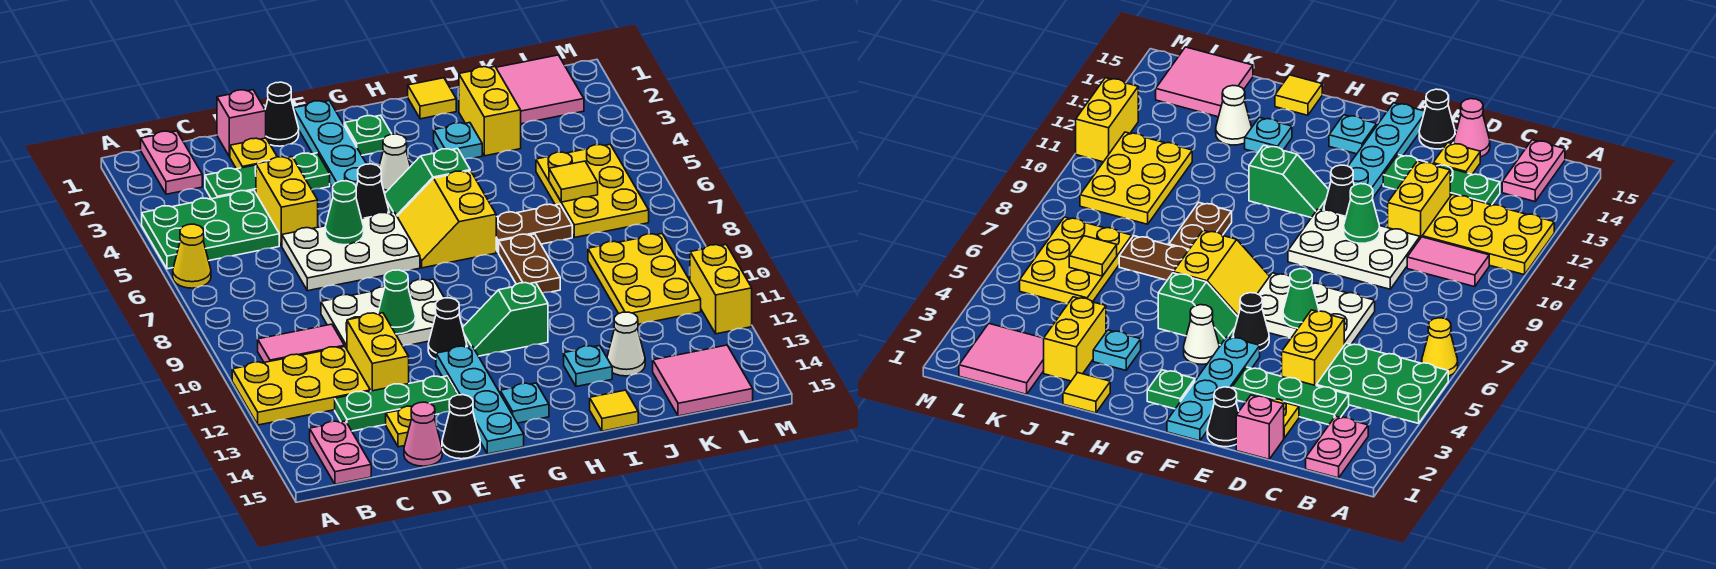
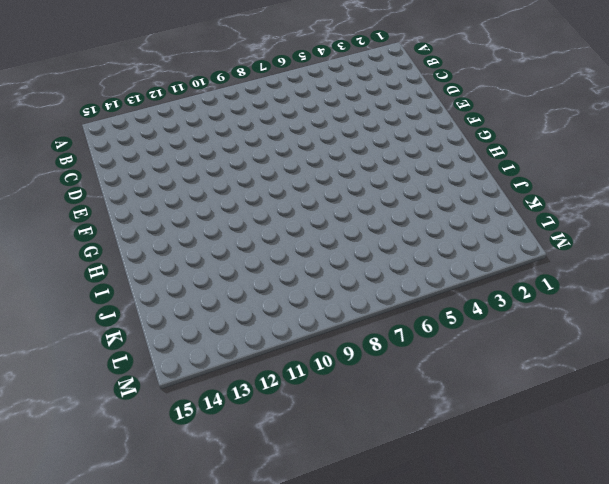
none -> green plate A4:C5 level 1
none -> yellow cone A6 level 1
none -> yellow plate A11:C12 level 1
none -> pink plate B1:B2 level 1

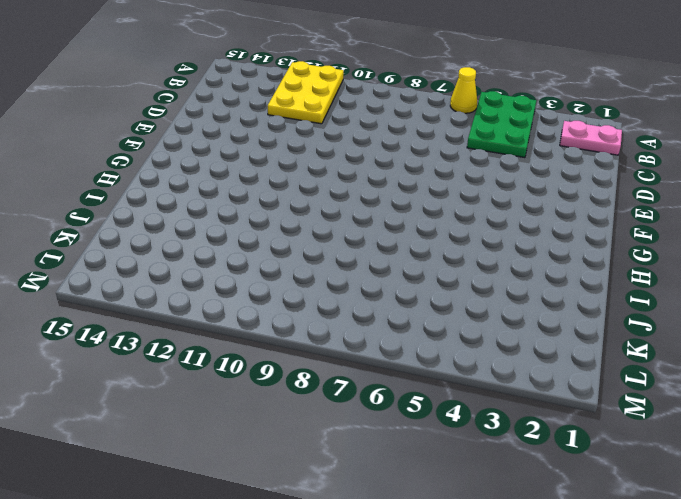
none -> pink tile B10:C10 level 1
none -> pink plate B14:B15 level 1
none -> green plate C3:E3 level 1
none -> green plate C13:E13 level 1

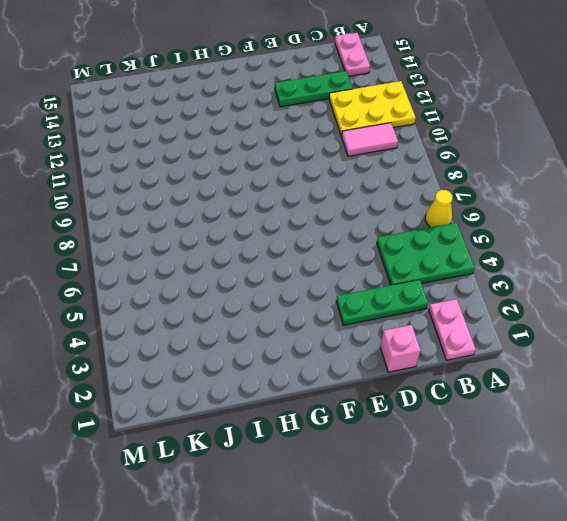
none -> yellow plate D2 level 1
none -> yellow brick D4:D5 level 1
none -> white plate D6:F7 level 1
none -> white plate D9:F10 level 1

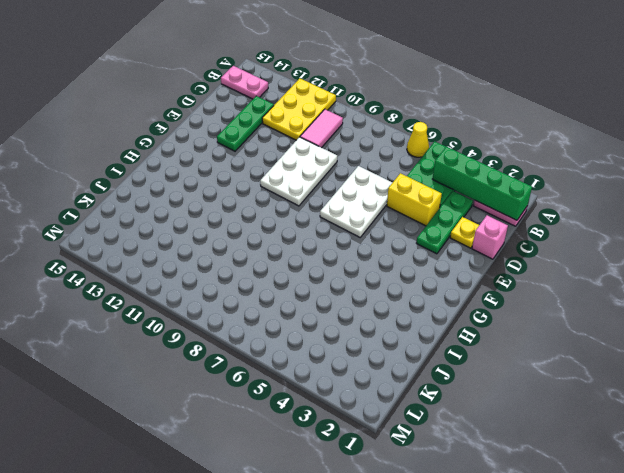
green brick B1:B4 level 2 -> none
none -> yellow brick D11:D12 level 1
none -> yellow plate D14 level 1
none -> pink cone D15 level 1
none -> black cone E1 level 1

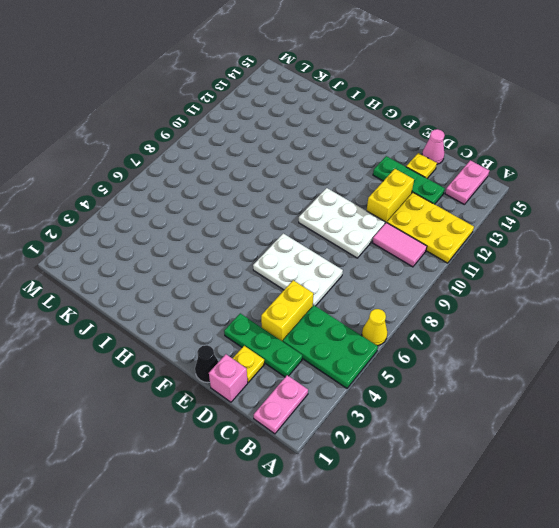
none -> black cone E15 level 1
none -> cyan plate F1:F4 level 1
none -> black cone F5 level 1
none -> black cone F11 level 1

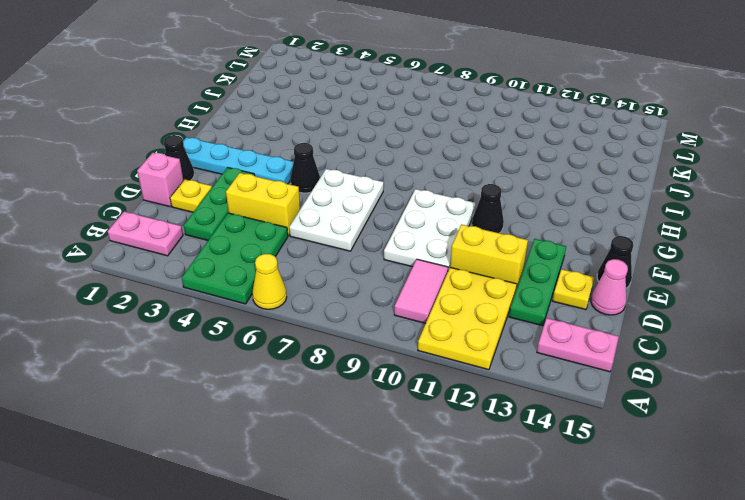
none -> cyan plate F12:F15 level 1
none -> green plate G2 level 1
none -> white cone G4 level 1
none -> green slope G5:H5 level 1 top H

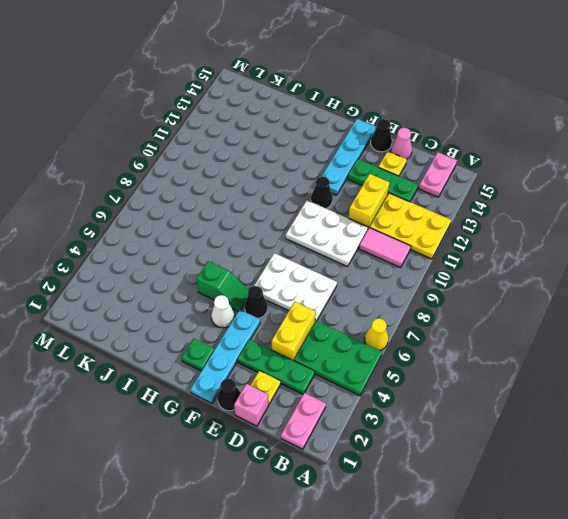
none -> yellow slope G6:H7 level 1 top H
none -> green slope G11:H11 level 1 top H
none -> cyan plate G14 level 1
none -> yellow tile I1 level 1

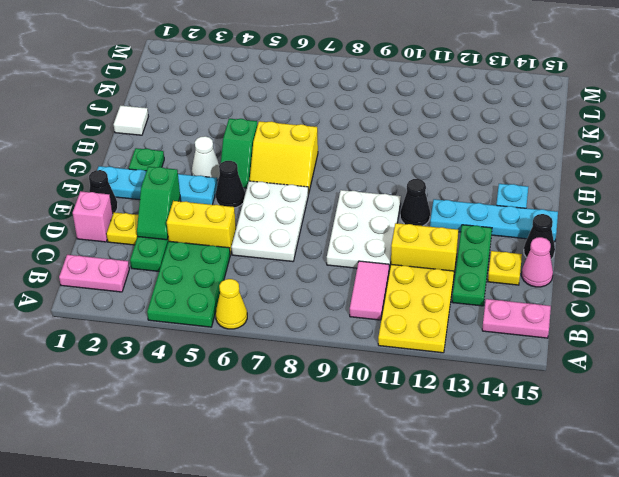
green slope D3:E3 level 2 top E -> green slope G11:H11 level 1 top H
white tile I1 level 1 -> yellow tile I1 level 1
none -> cyan plate I3 level 1
none -> brown plate I7:J7 level 1
none -> brown plate I8:I9 level 1
none -> cyan plate I13 level 1

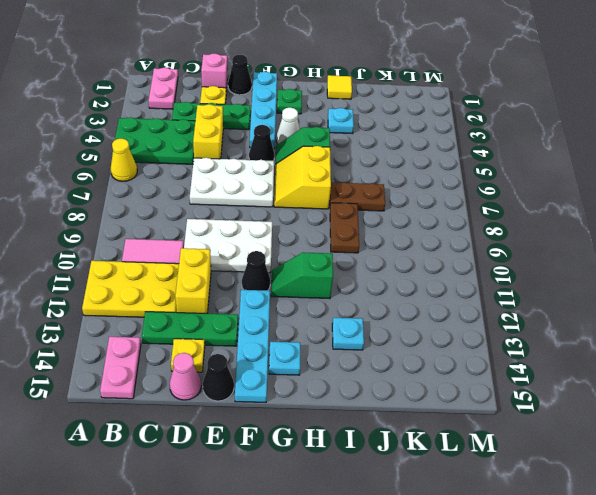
none -> yellow tile I15 level 1
none -> yellow brick J2:J3 level 1
none -> white cone J13 level 1
none -> pink tile K1:L2 level 1

